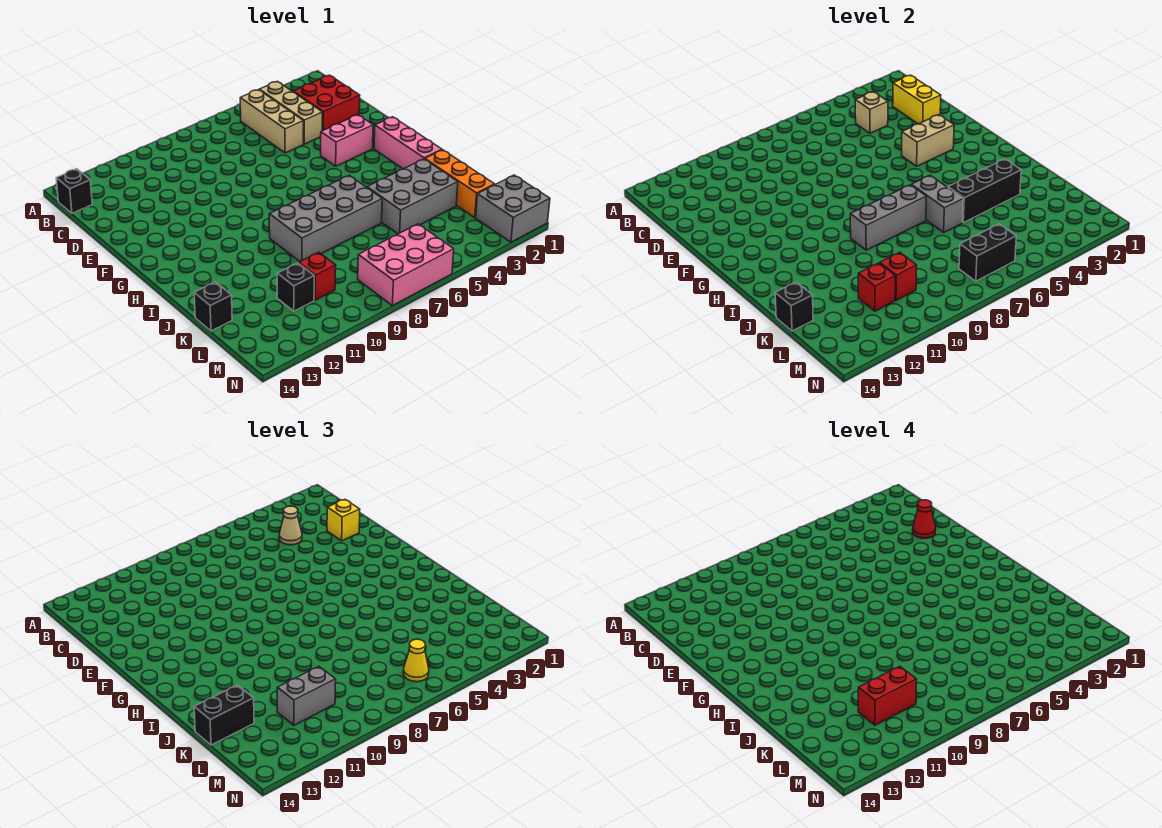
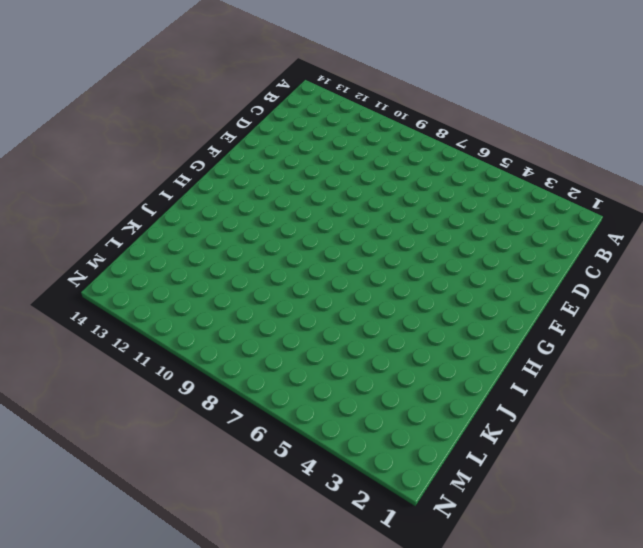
none -> tan brick B4:D4 level 1
none -> tan brick B5:D5 level 1
none -> black brick B14 level 1
none -> red brick C2:D3 level 1

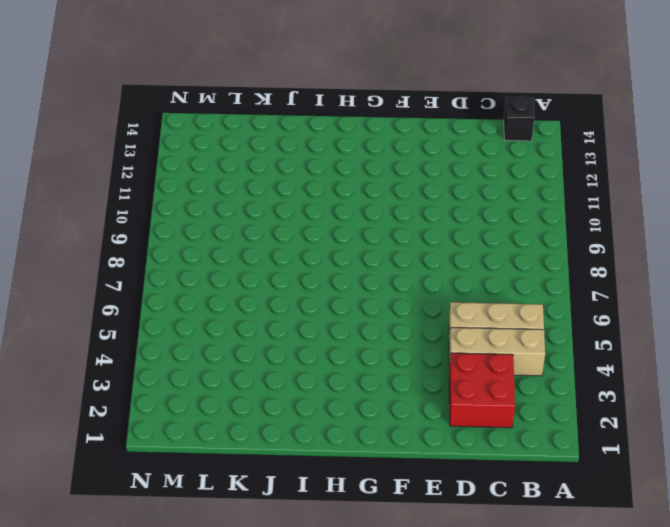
none -> pink brick F3:F4 level 1
none -> pink brick G2:I2 level 1
none -> grey brick I6:J9 level 1
none -> orange brick J2:L2 level 1

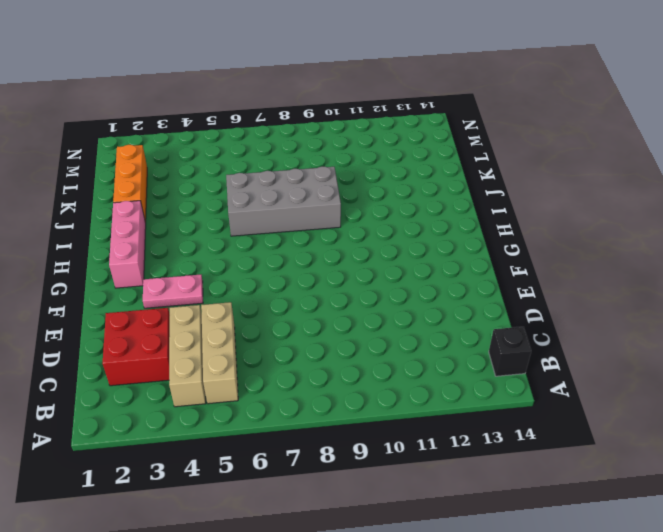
pink plate F3:F4 level 1 -> pink brick F3:F4 level 1
none -> grey brick J3:K5 level 1
none -> black brick K14 level 1
none -> red brick L10 level 1
none -> black brick L11 level 1

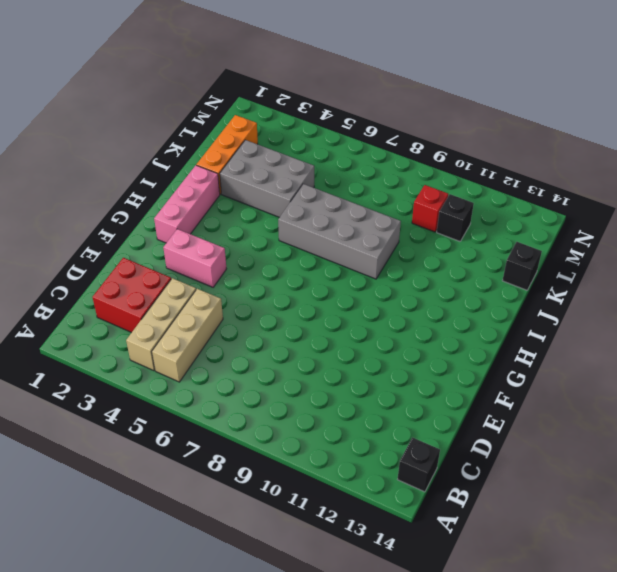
none -> grey brick M1:N2 level 1
none -> pink brick M6:N8 level 1
none -> yellow brick C2:D2 level 2
none -> tan brick C4 level 2

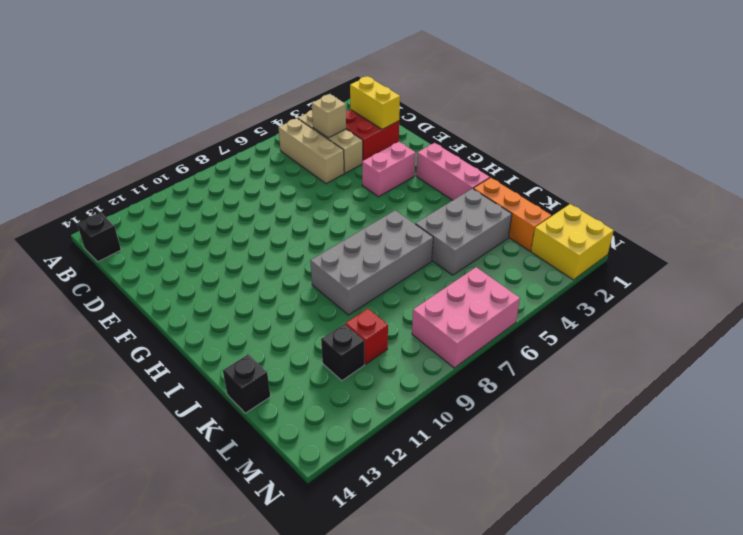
yellow brick M1:N2 level 1 -> grey brick M1:N2 level 1
none -> tan brick F3:F4 level 2
none -> grey brick I6:J6 level 2
none -> grey brick I7:I9 level 2
none -> black brick J3:J5 level 2

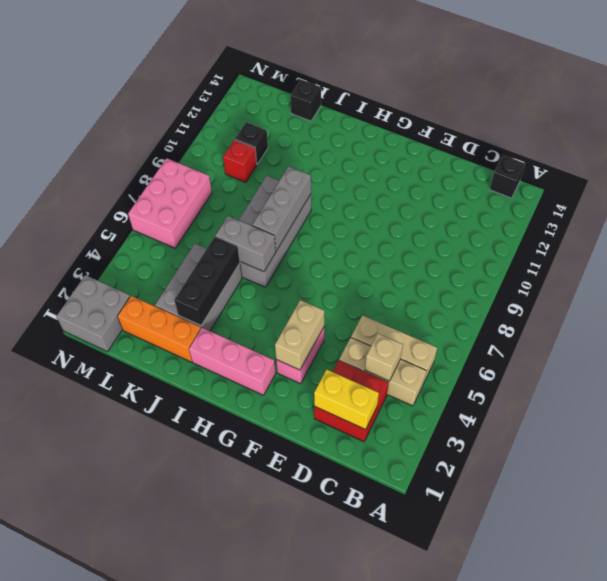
none -> black brick K14 level 2
none -> red brick L10 level 2
none -> red brick L11 level 2
none -> black brick M6:M7 level 2

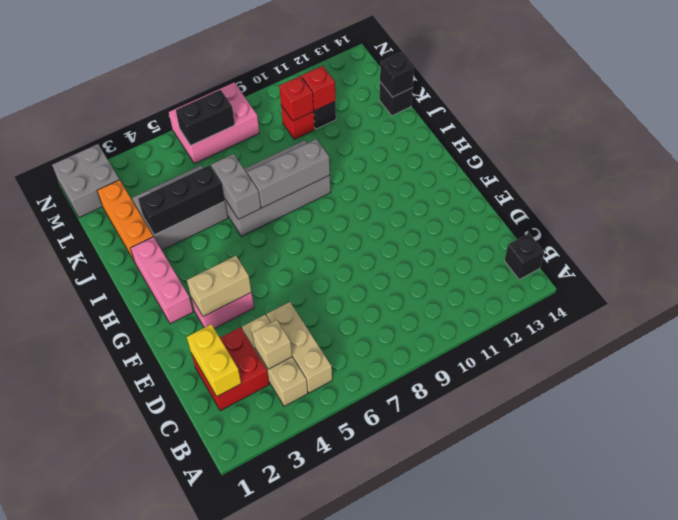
none -> tan cone C4 level 3
none -> yellow brick D2 level 3
none -> black brick K13:K14 level 3
none -> grey brick L10:L11 level 3

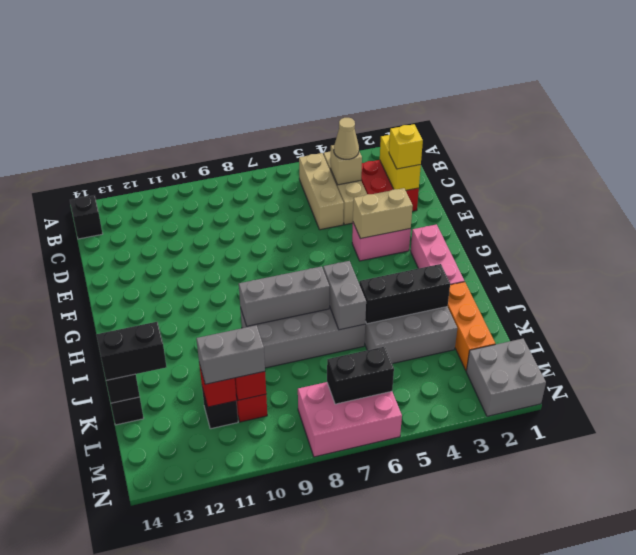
none -> yellow cone M6 level 3
none -> red cone D2 level 4
none -> red brick L10:L11 level 4

